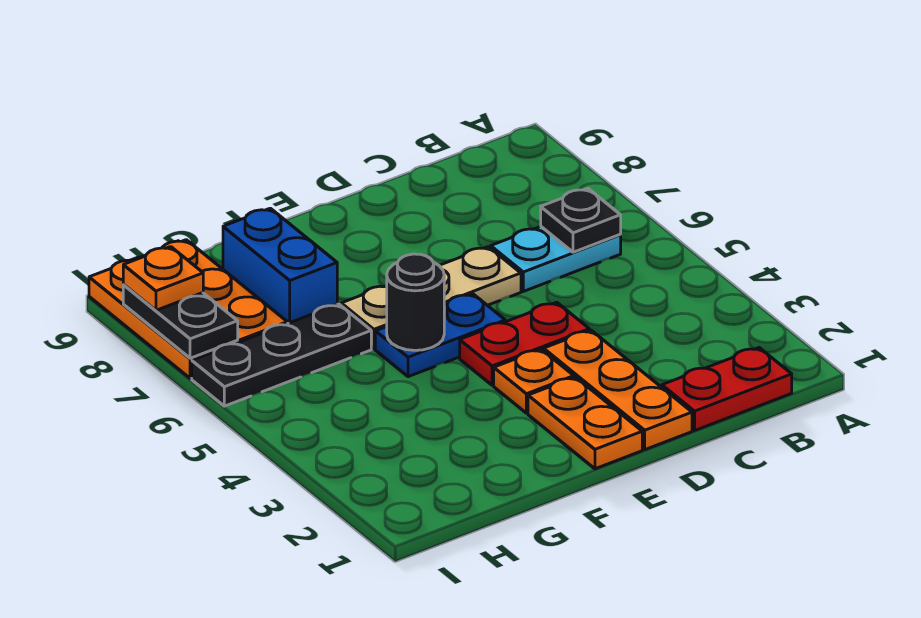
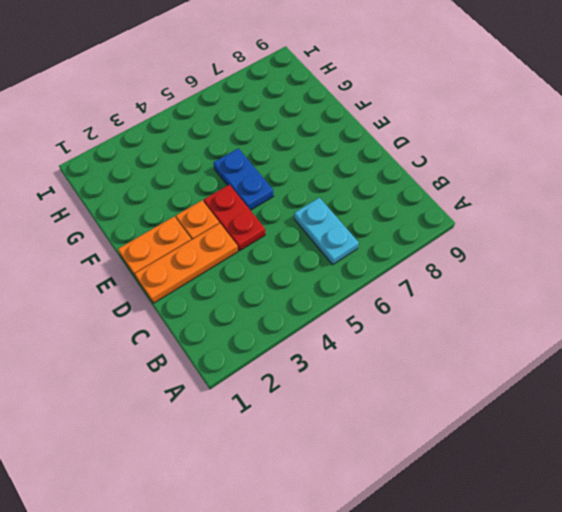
none -> red plate B1:C1 level 1
none -> tan plate D6:F6 level 1
none -> black plate G6:I6 level 1

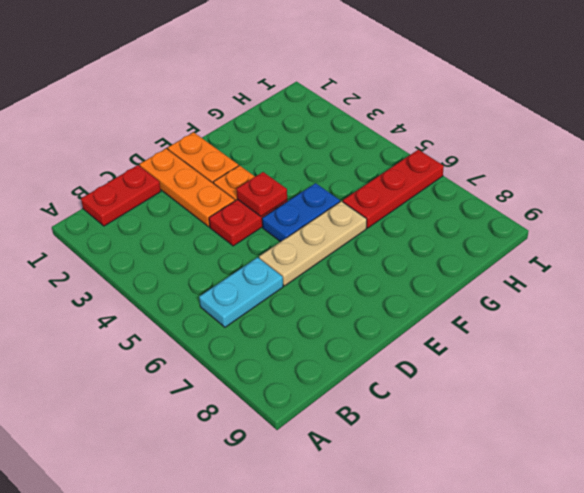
red plate E4 level 2 -> none
red plate G6:I6 level 1 -> black plate G6:I6 level 1
none -> blue brick G7:G8 level 1
none -> orange plate H7:I9 level 1
none -> black plate B6 level 2

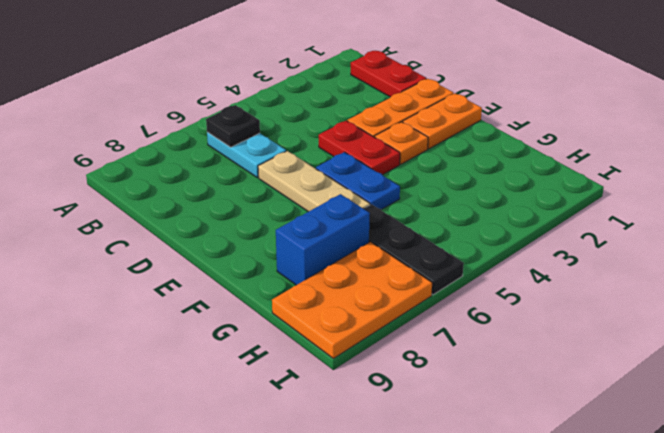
none -> black round brick F5 level 2
none -> black plate I7:I8 level 2
none -> orange plate I8 level 3

